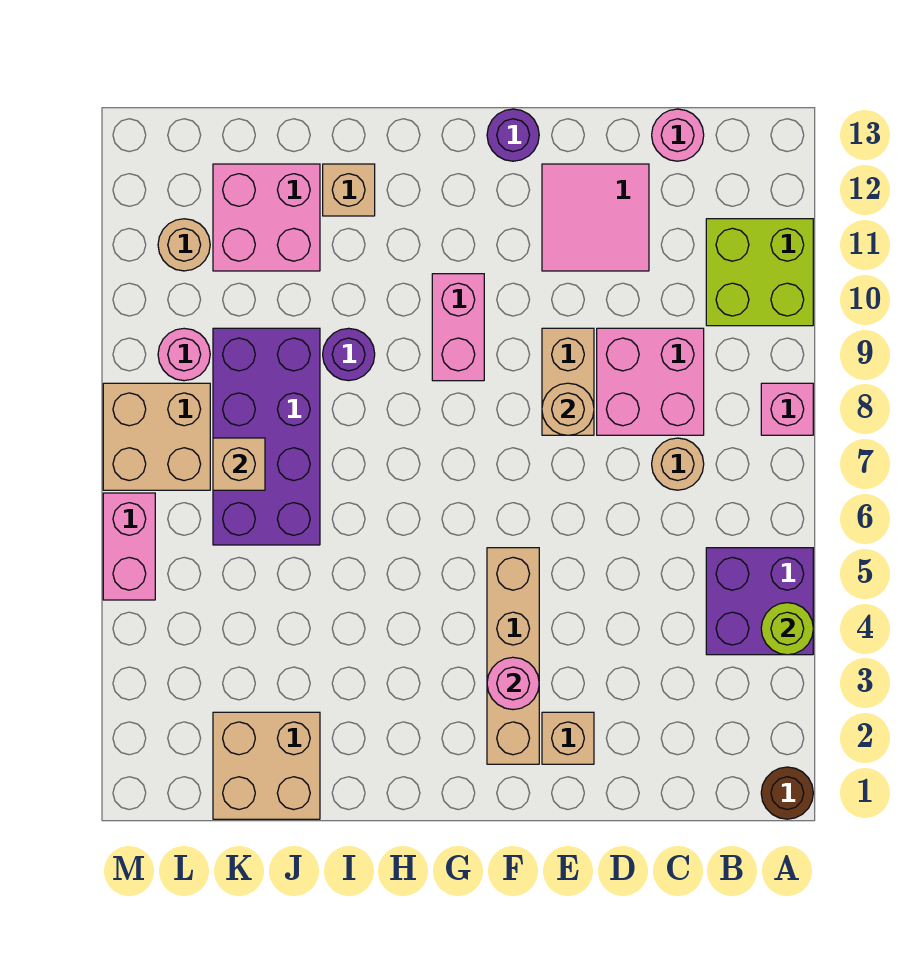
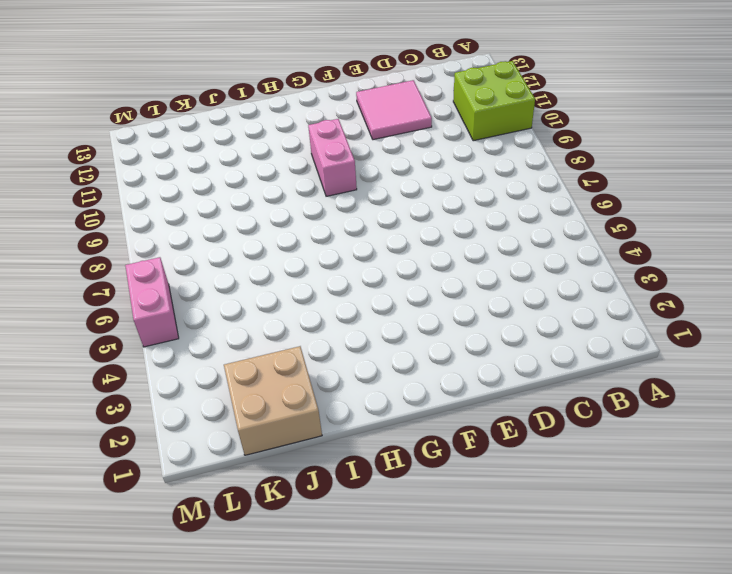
none -> brown round brick A1 level 1
none -> purple brick A4:B5 level 1
none -> pink brick A8 level 1

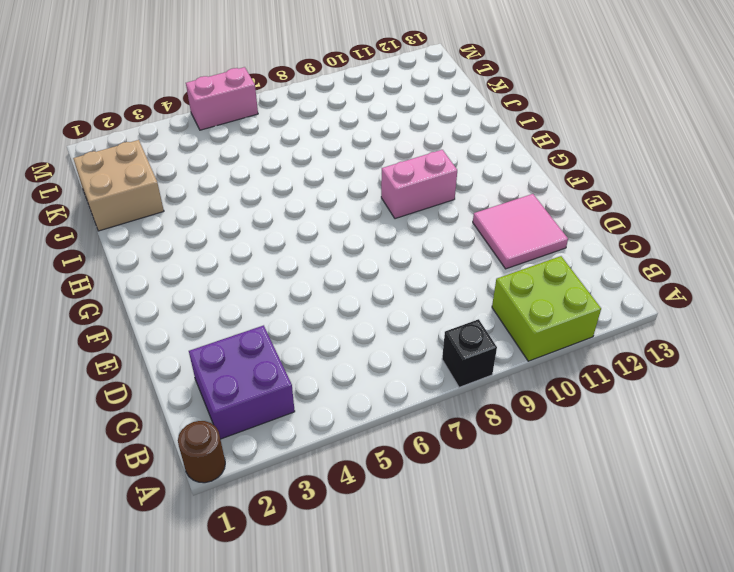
black brick A8 level 1 -> pink brick A8 level 1
purple brick B2:C3 level 1 -> purple brick A4:B5 level 1
none -> tan round brick C7 level 1
none -> pink brick C8:D9 level 1
none -> pink round brick C13 level 1

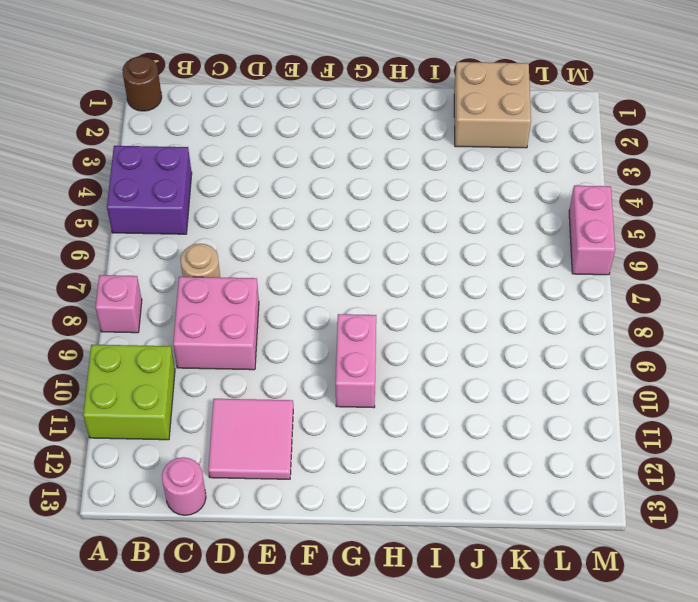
none -> tan brick E2 level 1
none -> tan brick E8:E9 level 1
none -> tan brick F2:F5 level 1

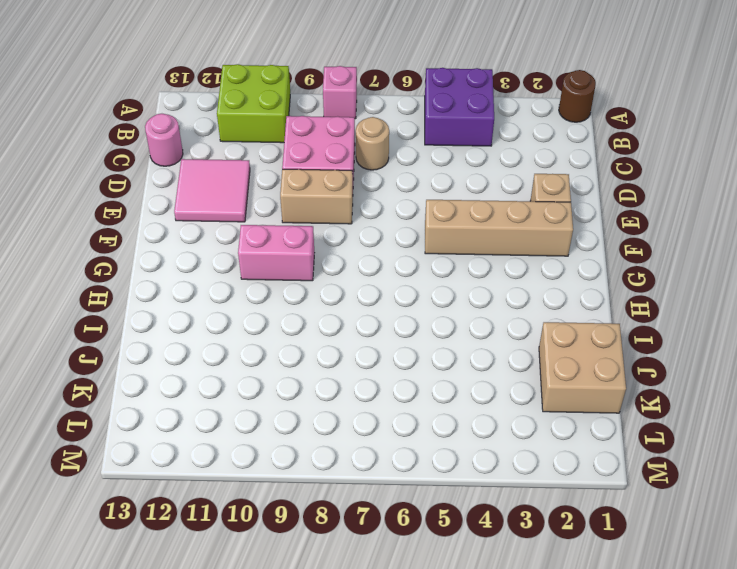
none -> purple round brick F13 level 1
none -> purple round brick I9 level 1
none -> tan brick I12 level 1

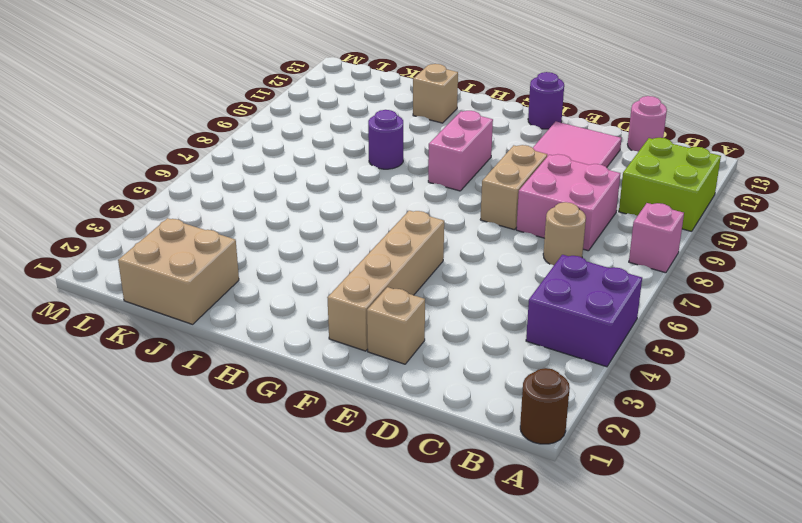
none -> purple brick J6:K9 level 1
none -> pink brick J11:K12 level 1
none -> tan brick L7:M8 level 1

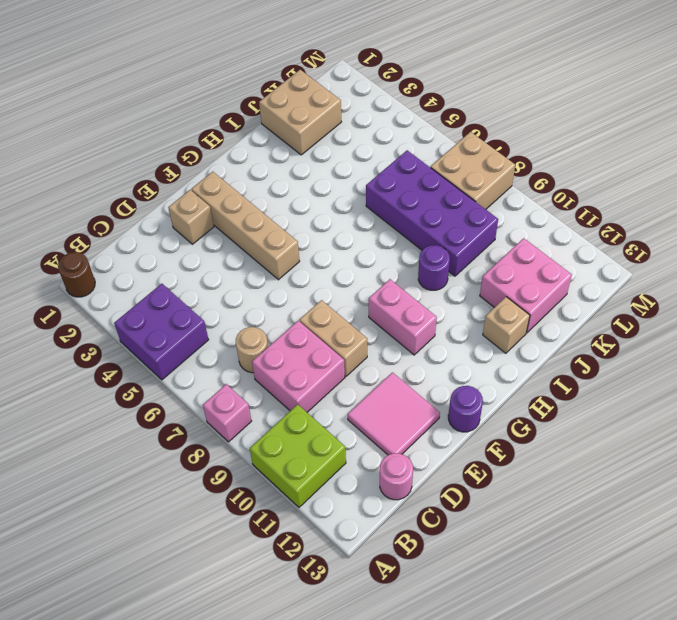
none -> pink round brick L9 level 1
none -> tan round brick L11 level 1
none -> pink brick M5:M6 level 1

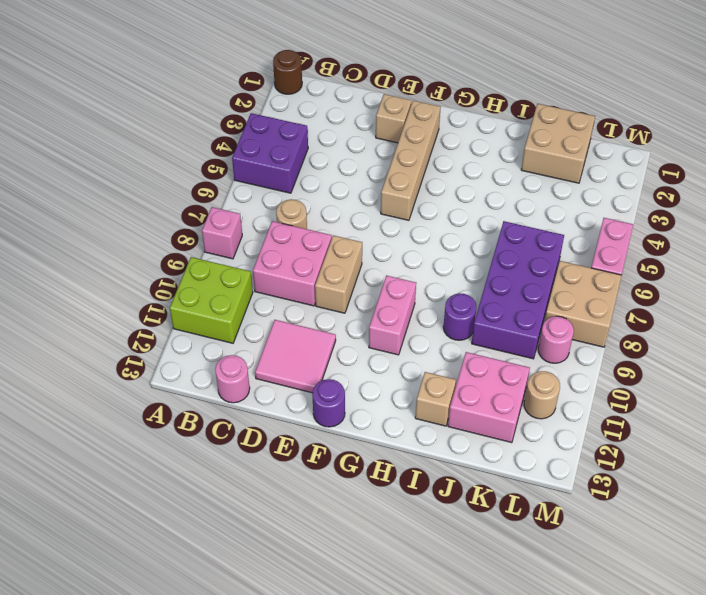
none -> lime round brick A4 level 2
none -> tan round brick E8 level 2
none -> pink round brick F3 level 2

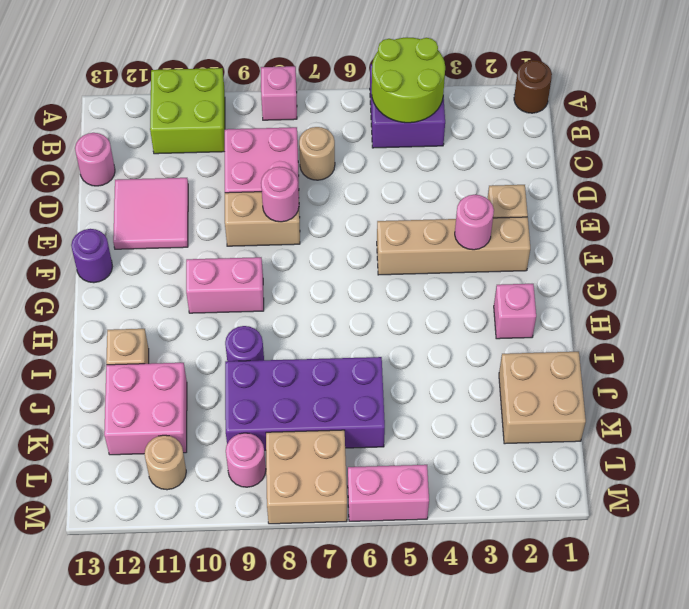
lime round brick A4:B5 level 2 -> lime round brick A4 level 2
pink round brick E8 level 2 -> tan round brick E8 level 2
pink brick H2 level 1 -> none
none -> tan brick K7 level 2

